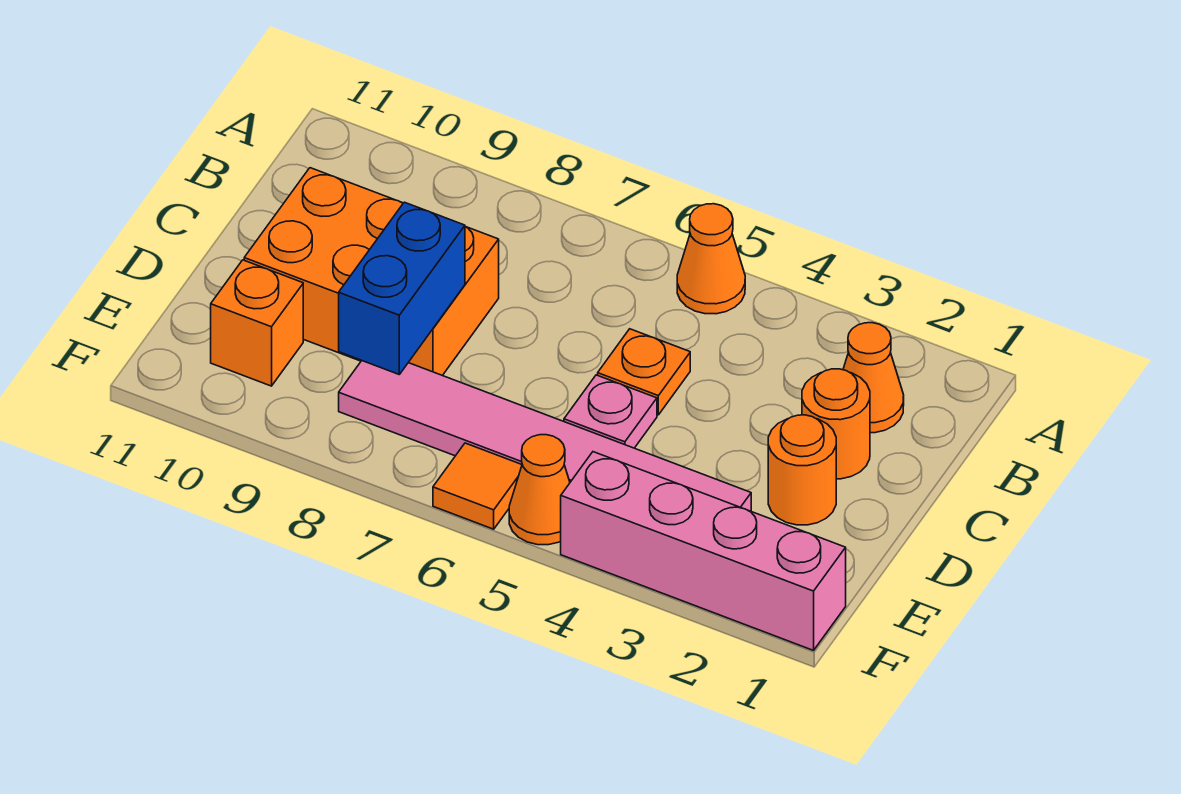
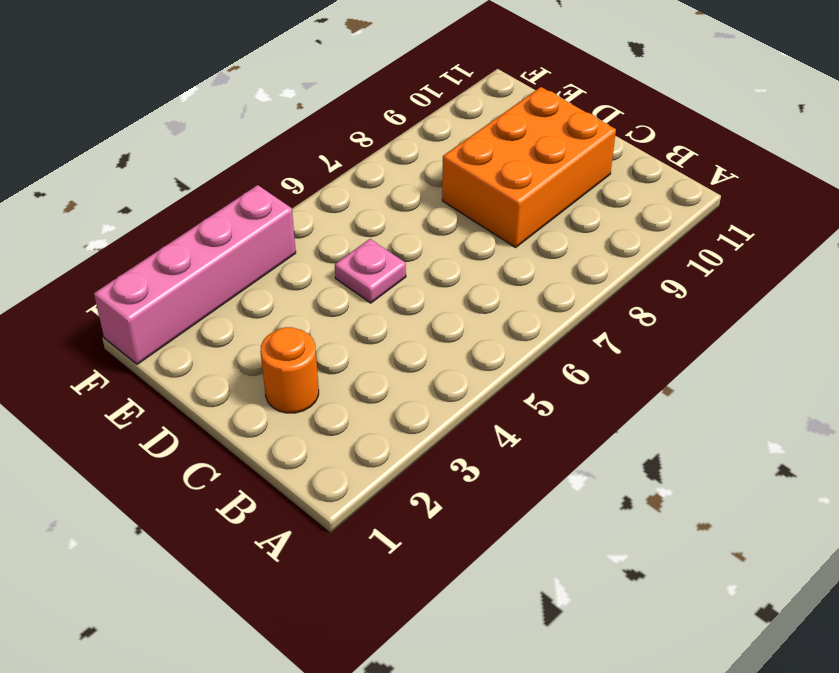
none -> orange cone A5 level 1
none -> orange cone B2 level 1
none -> orange plate C5 level 1

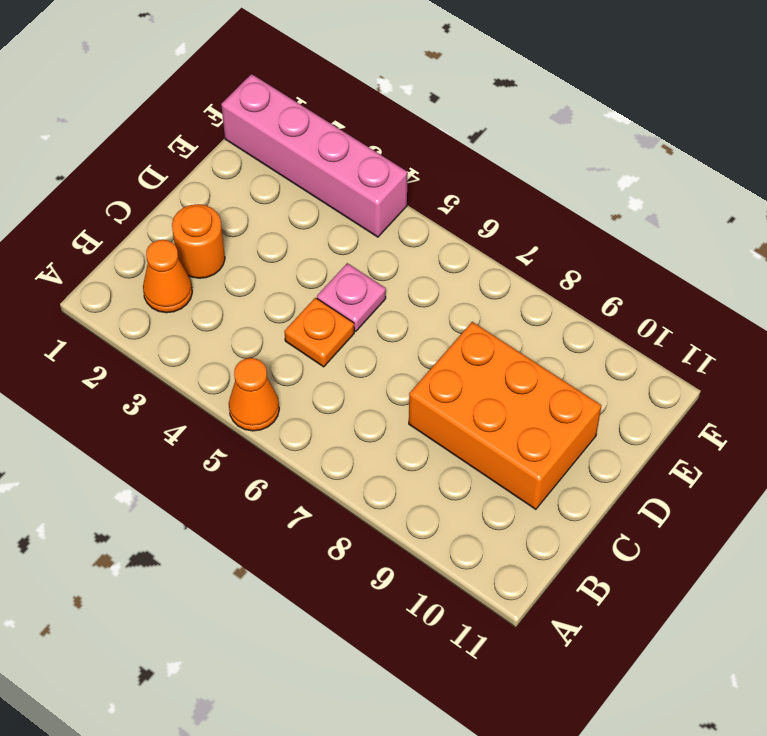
none -> orange round brick D2 level 1
none -> pink tile E3:E8 level 1
none -> orange brick E10 level 1

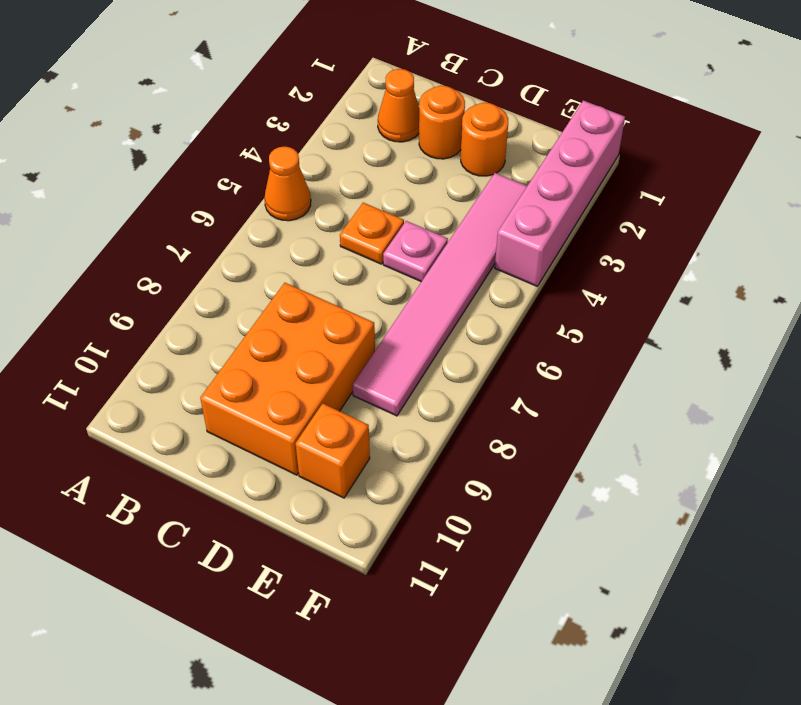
none -> orange cone F5 level 1
none -> orange tile F6 level 1
none -> blue brick D8:E8 level 2

